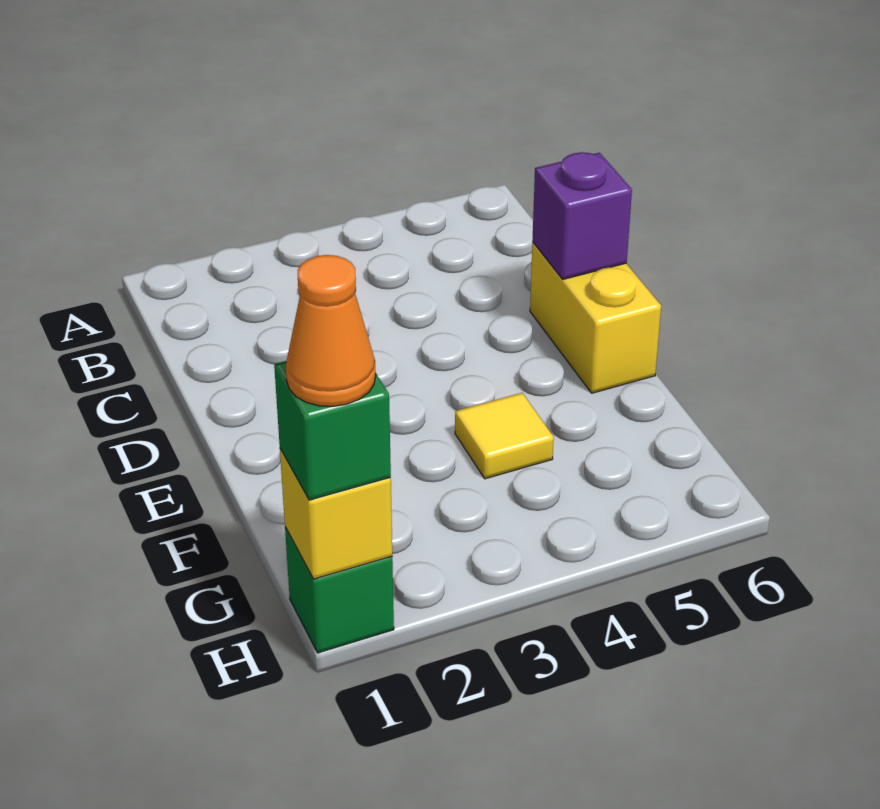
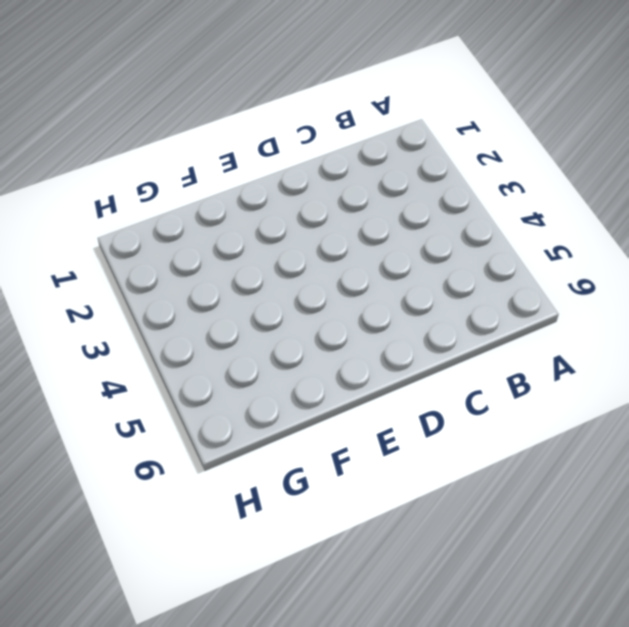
none -> yellow brick D6:E6 level 1
none -> yellow tile F4 level 1

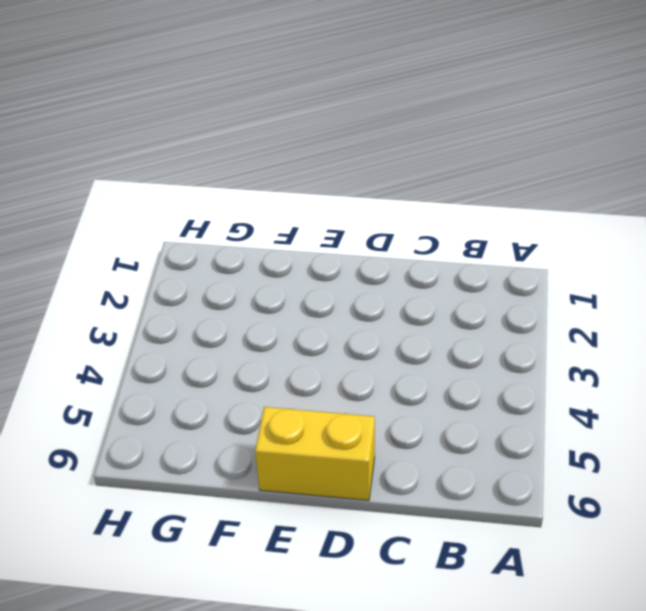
none -> yellow tile F4 level 1
none -> green brick H1 level 1

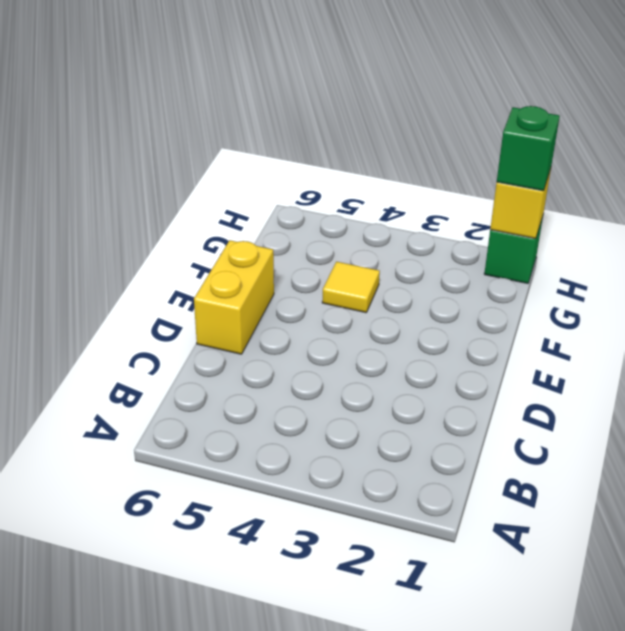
none -> purple brick D6 level 2
none -> orange cone H1 level 4

